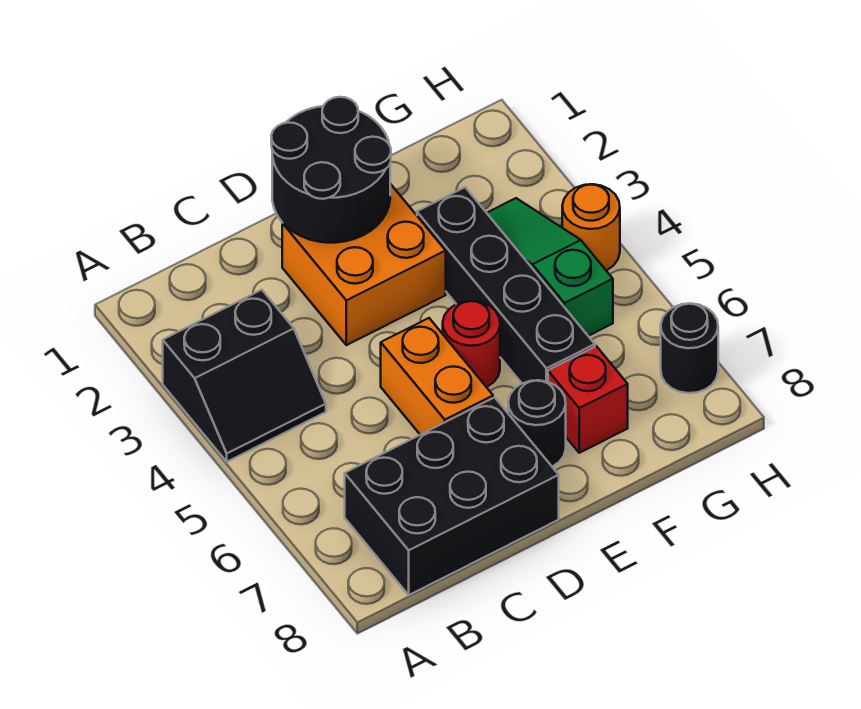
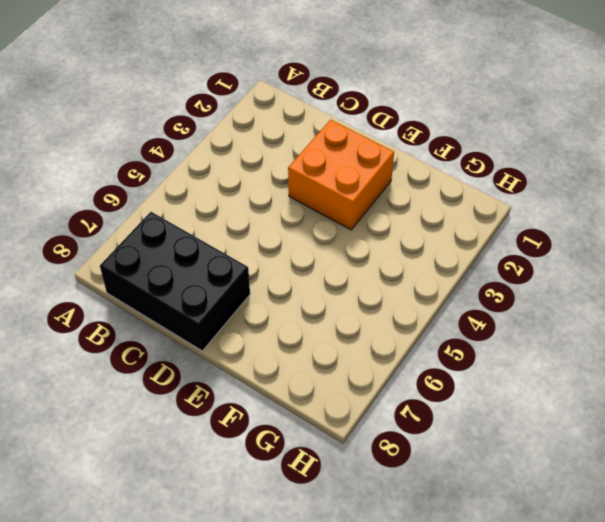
none -> black slope A3:B4 level 1 top 3
none -> orange brick D5:D6 level 1
none -> red round brick E5 level 1

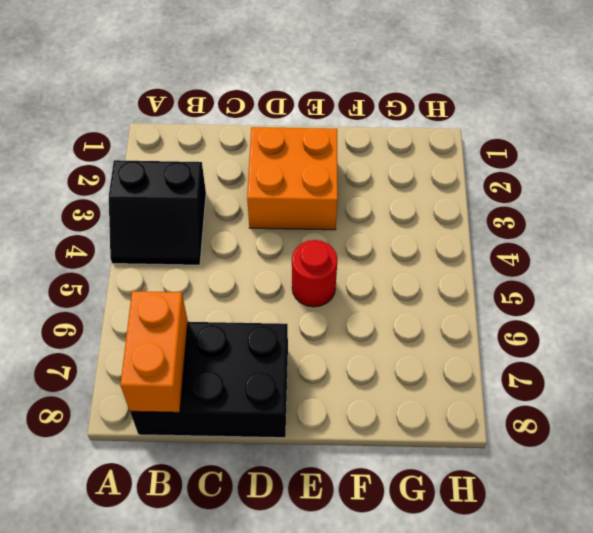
orange brick B7:B8 level 2 -> orange brick D5:D6 level 1
none -> black round brick E7 level 1
none -> black brick F3:F6 level 1
none -> red brick F7 level 1

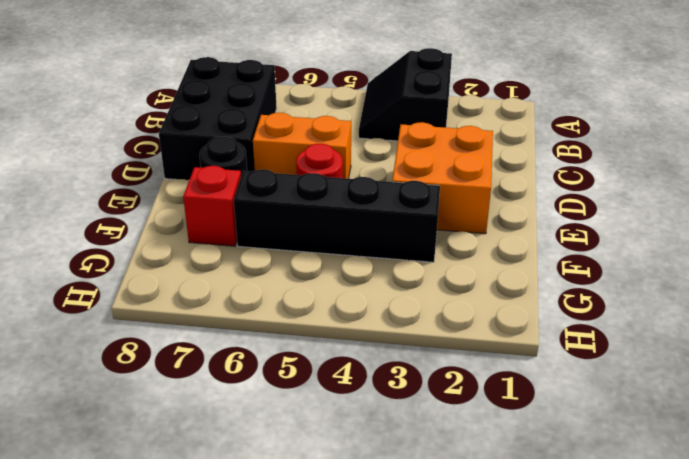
none -> green slope G3:G5 level 1 top 5
none -> orange round brick H4 level 1
none -> black round brick H7 level 1

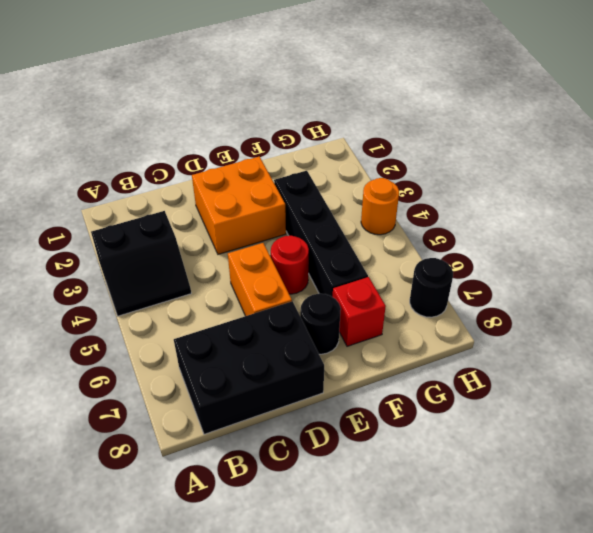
none -> green slope G3:G5 level 1 top 5
none -> black round brick D1:E2 level 2

